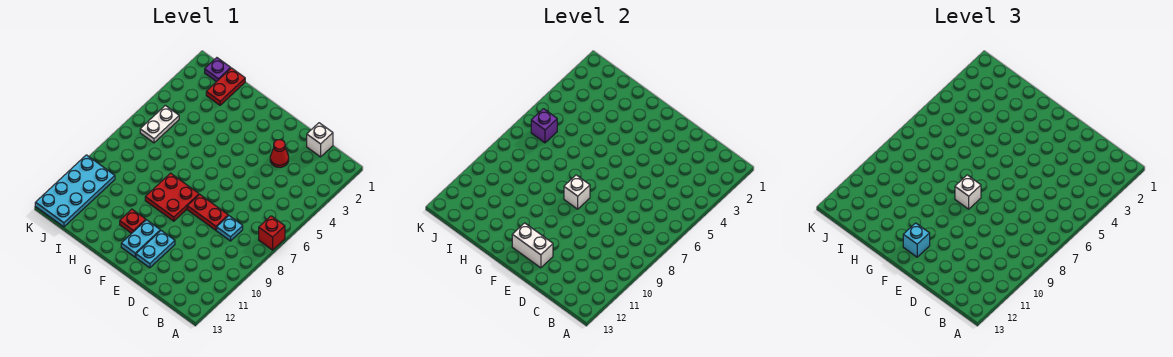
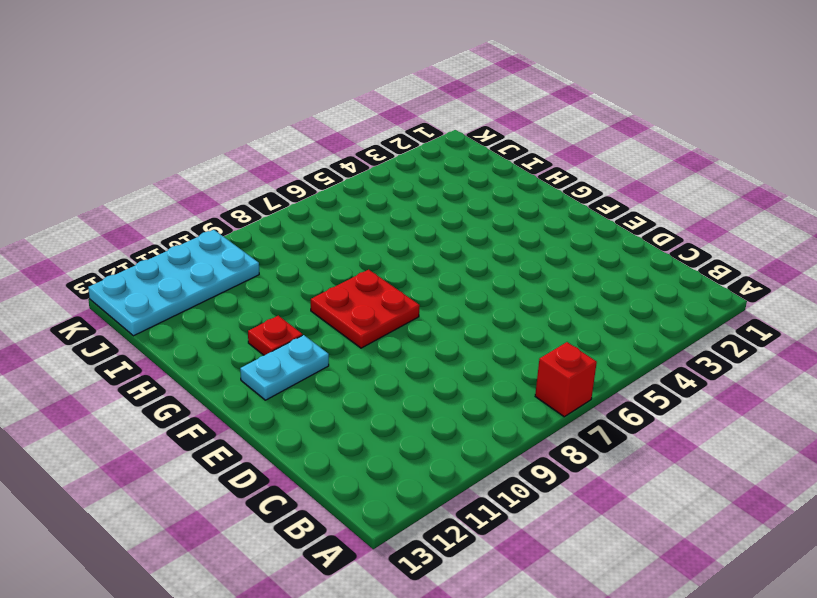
none -> white brick C1 level 1
none -> cyan plate C8 level 1
none -> red cone D3 level 1

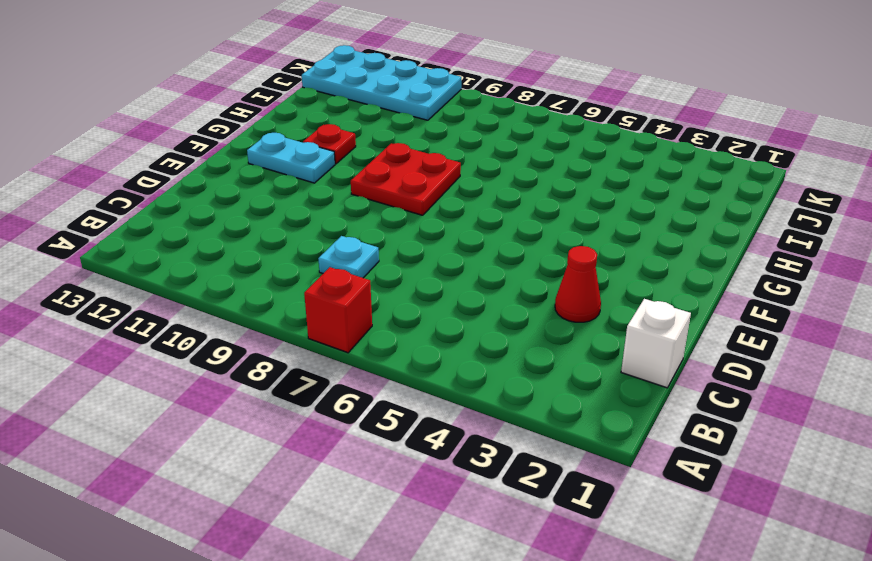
none -> red plate D8:E8 level 1
none -> cyan plate E11:E12 level 1
none -> red plate I1:I2 level 1

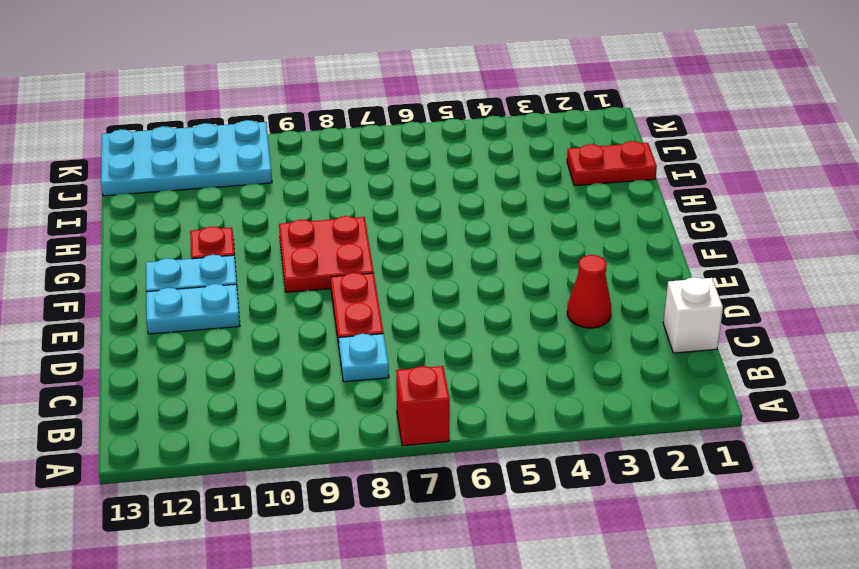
none -> purple plate J1 level 1
none -> white plate J5:J6 level 1
none -> white brick E12:F12 level 2

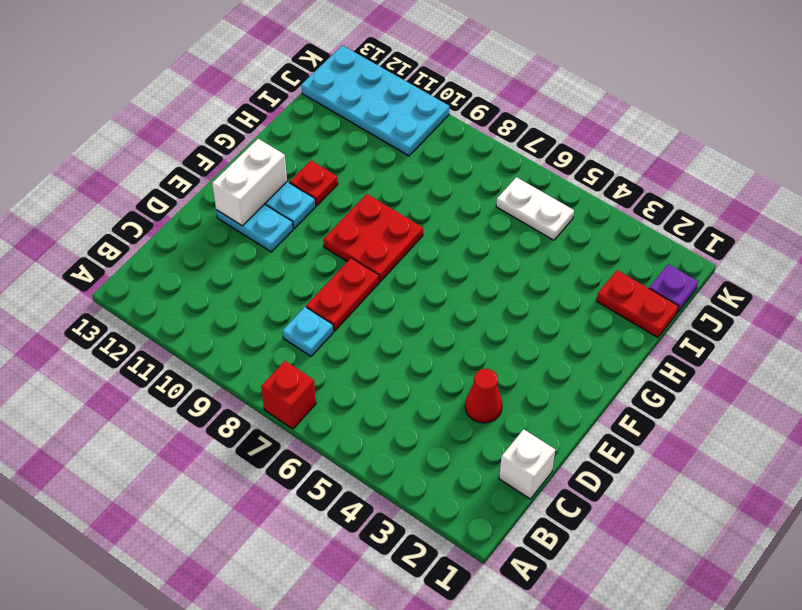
none -> white brick F8 level 2
none -> purple brick J6 level 2
none -> white brick F8 level 3

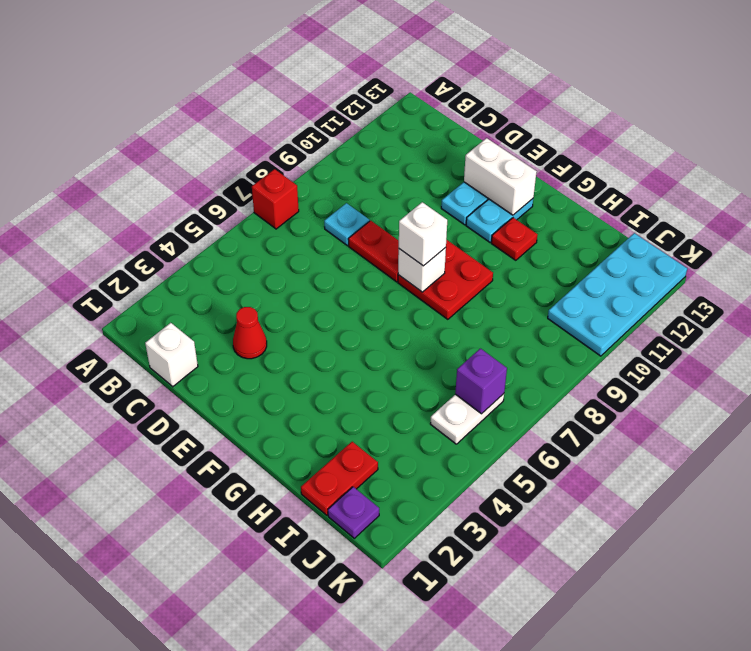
none -> cyan brick F12 level 3

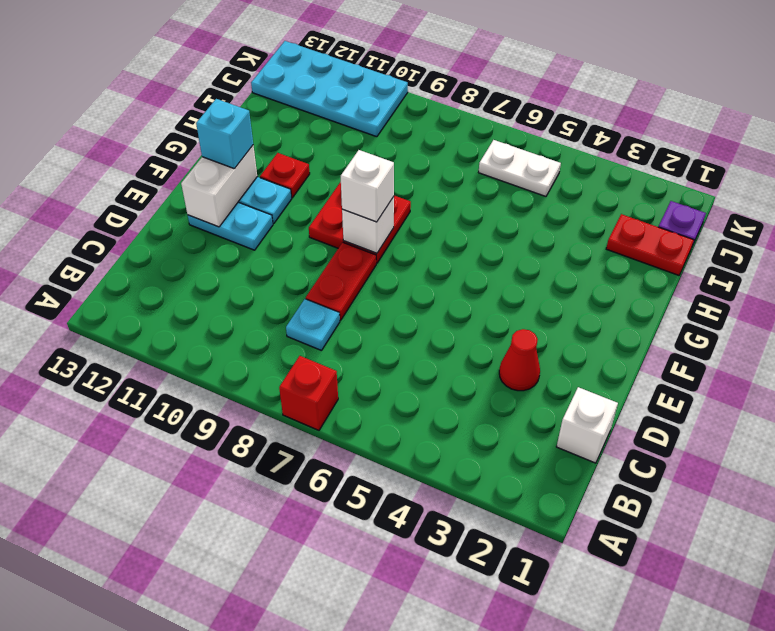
none -> purple brick J6 level 2

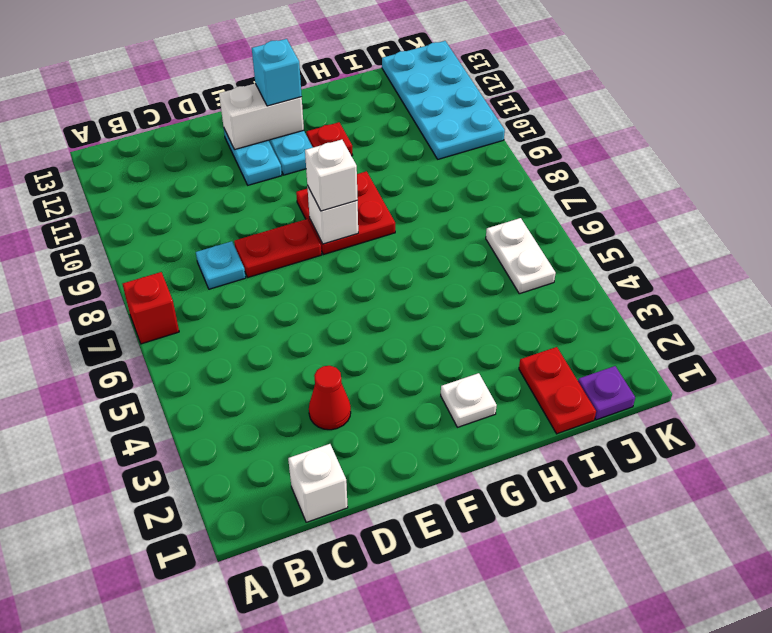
white plate G2 level 1 -> none
none -> purple brick J6 level 2

